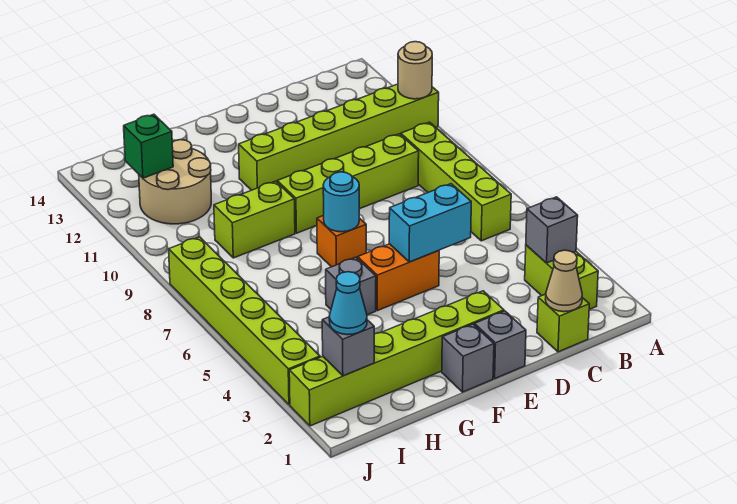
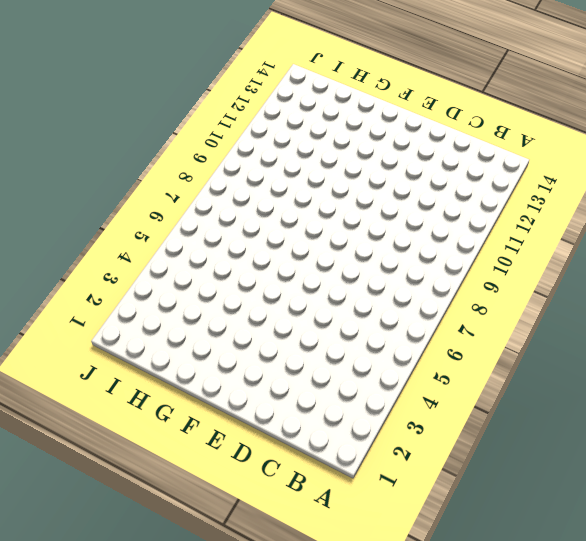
none -> lime brick A11:F11 level 1
none -> lime brick B2:B3 level 1
none -> lime brick B6:B9 level 1

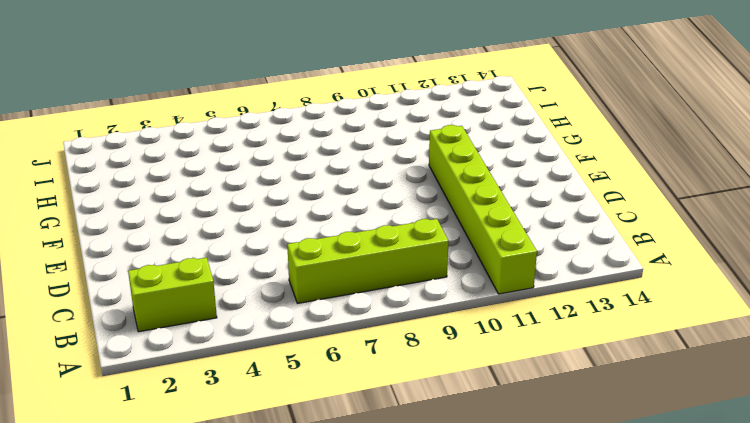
none -> lime brick C1 level 1
none -> lime brick C9:F9 level 1
none -> grey brick E1 level 1

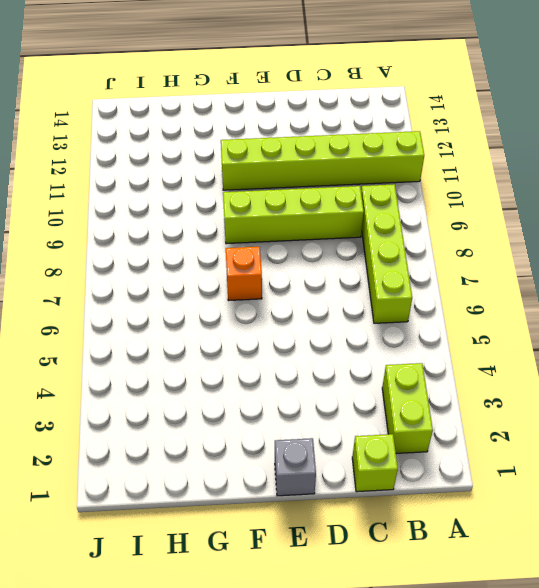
none -> lime brick E2:J2 level 1
none -> orange brick E5:F5 level 1
none -> grey brick F1 level 1

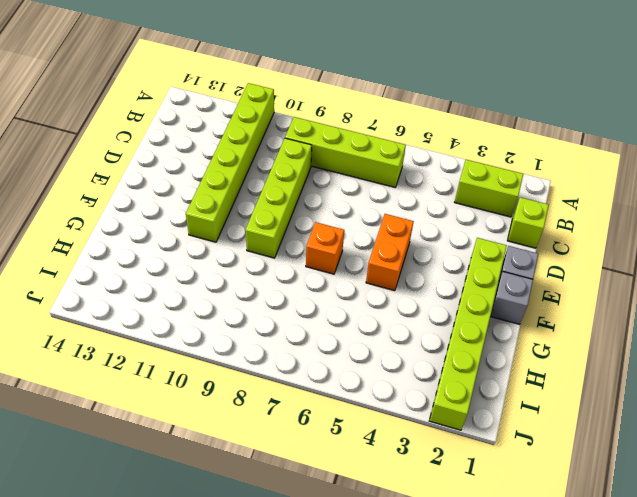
none -> grey brick G5 level 1
none -> lime brick G9:H9 level 1
none -> tan round brick H11:I12 level 1

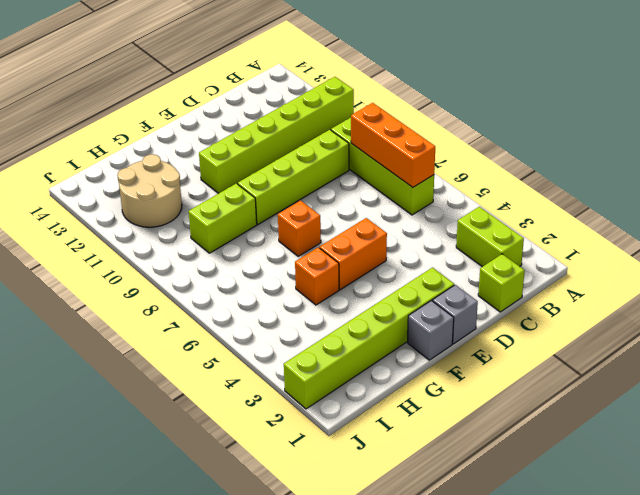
orange brick B6:B8 level 2 -> none
orange brick G5 level 1 -> grey brick G5 level 1
none -> lime brick J3:J8 level 1
none -> tan round brick A11 level 2
none -> grey brick B3 level 2

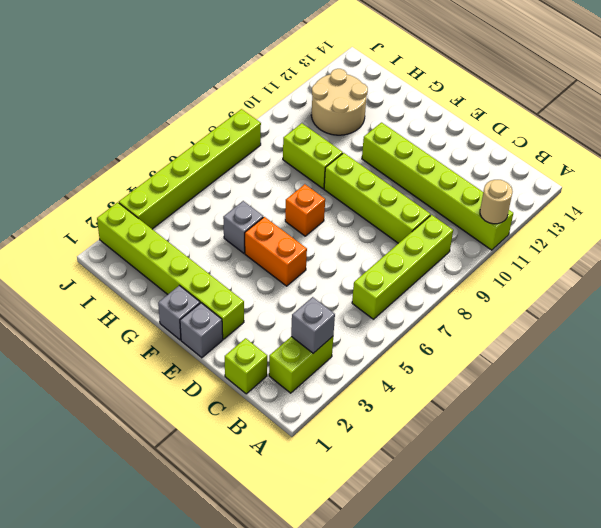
none -> tan cone C1 level 2
none -> cyan brick D5:E5 level 2
none -> cyan round brick F7 level 2

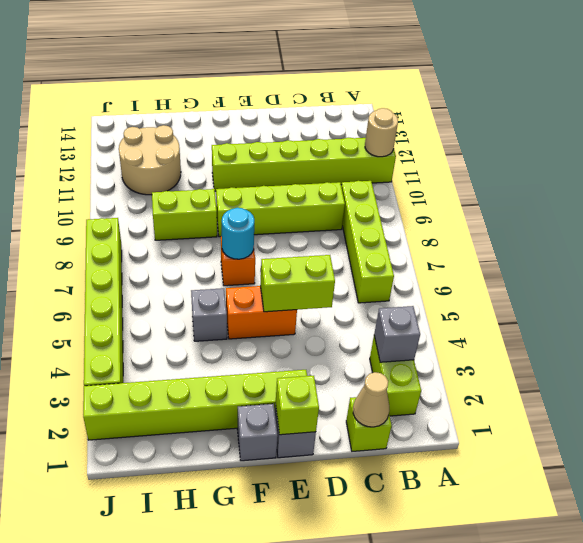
lime brick D5:E5 level 2 -> cyan brick D5:E5 level 2
lime brick E1 level 2 -> none
none -> grey brick I2 level 2
none -> green brick I12 level 2
none -> cyan cone I2 level 3

